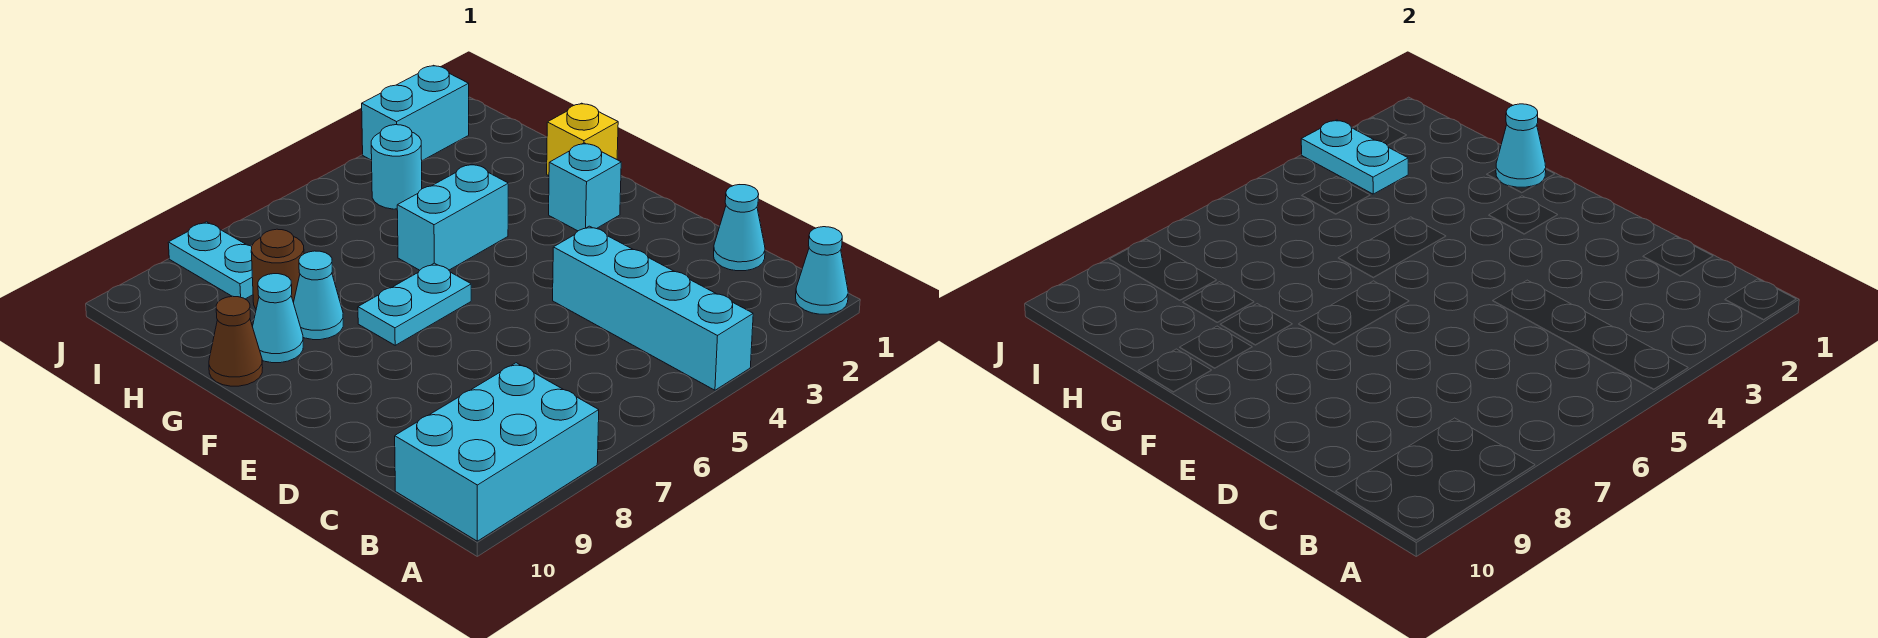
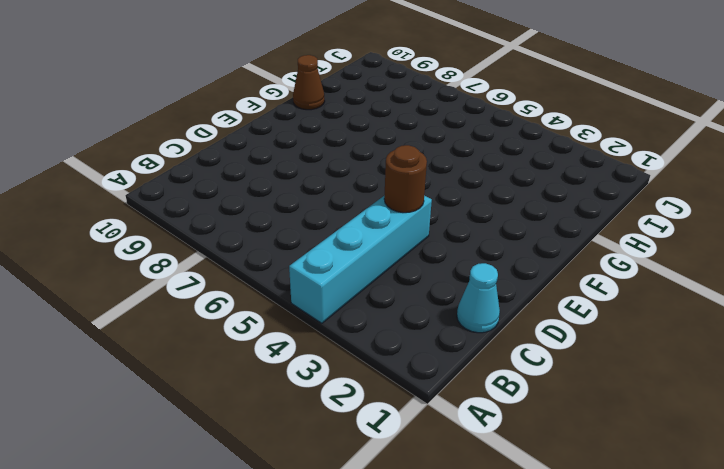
brown round brick D4 level 2 -> brown round brick H8 level 1
none -> cyan cone A1 level 1
none -> cyan brick A8:B10 level 1
none -> cyan brick F2 level 1

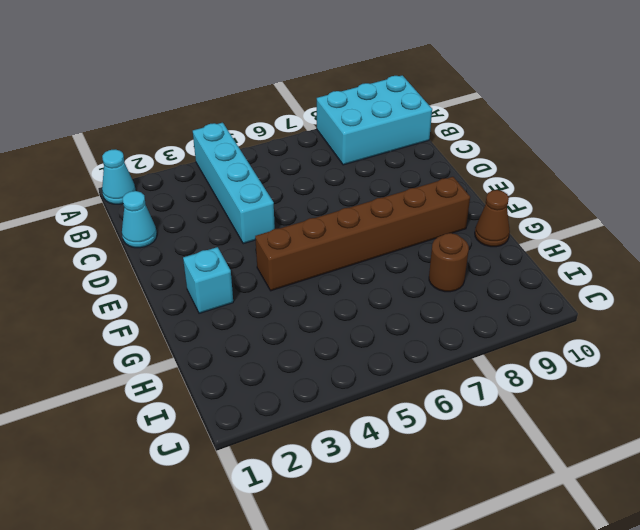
brown brick F4:F9 level 1 -> cyan plate F6:F7 level 1
none -> yellow brick G1 level 1
none -> cyan brick G4:G5 level 1
none -> cyan cone G8 level 1

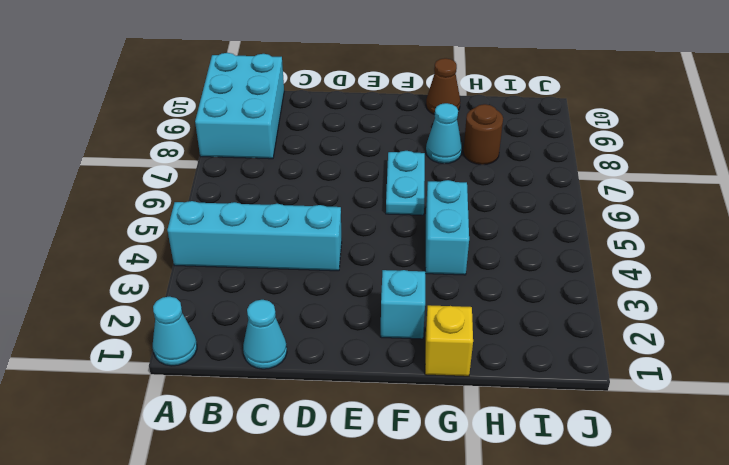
none -> cyan cone G9 level 1
none -> cyan round brick I4 level 1
none -> cyan plate I8:J8 level 1

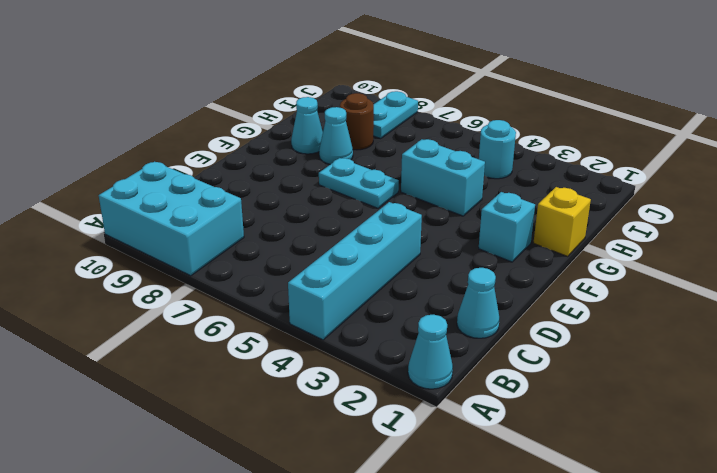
none -> brown cone G10 level 1
none -> cyan brick J2:J3 level 1
none -> cyan cone G1 level 2

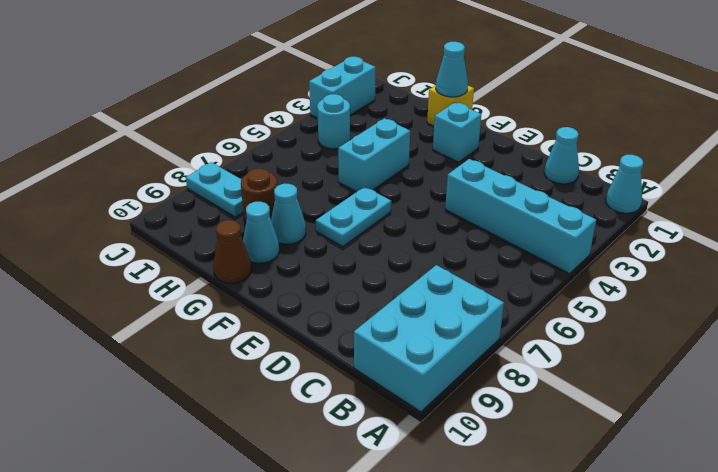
none -> cyan plate I3:J3 level 2

